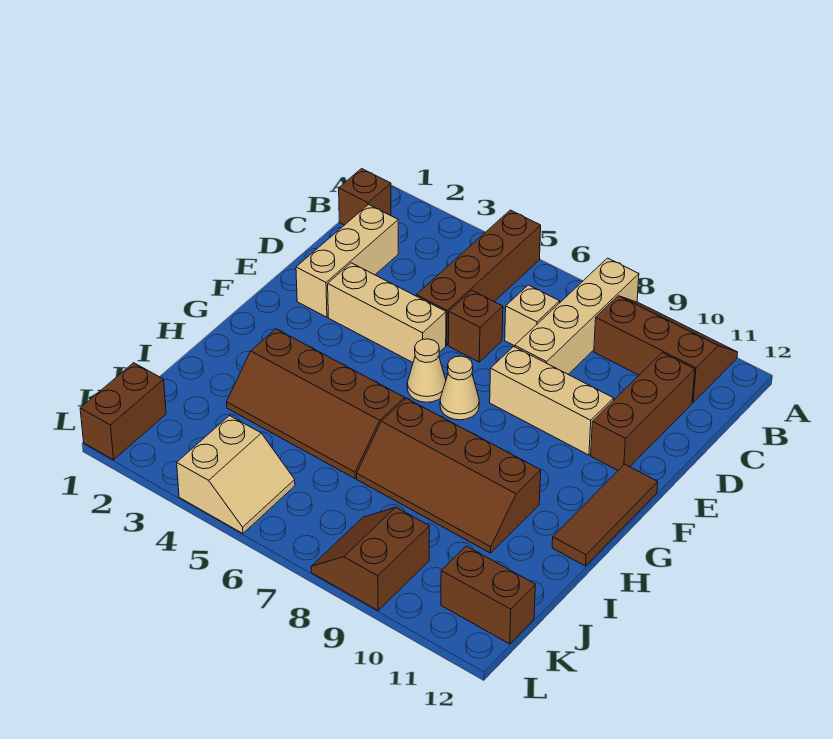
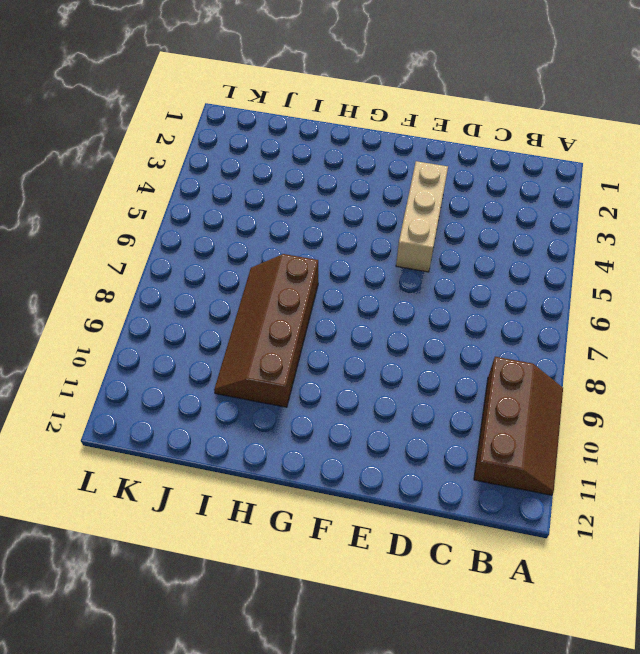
none -> brown brick A5:D5 level 1
none -> tan brick A8:D8 level 1
none -> brown brick B1 level 1

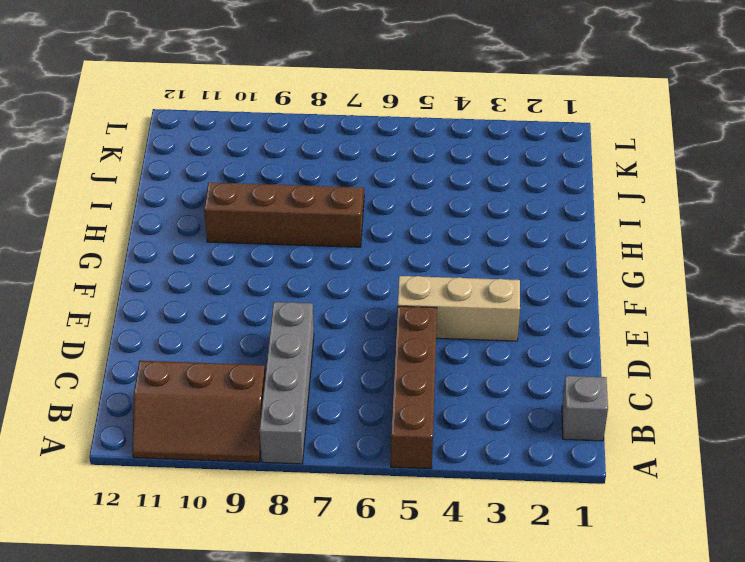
grey brick A8:D8 level 1 -> tan brick A8:D8 level 1
grey brick B1 level 1 -> brown brick B1 level 1
none -> tan brick C2:E2 level 1
none -> tan brick C7 level 1
none -> brown brick C11:E11 level 1

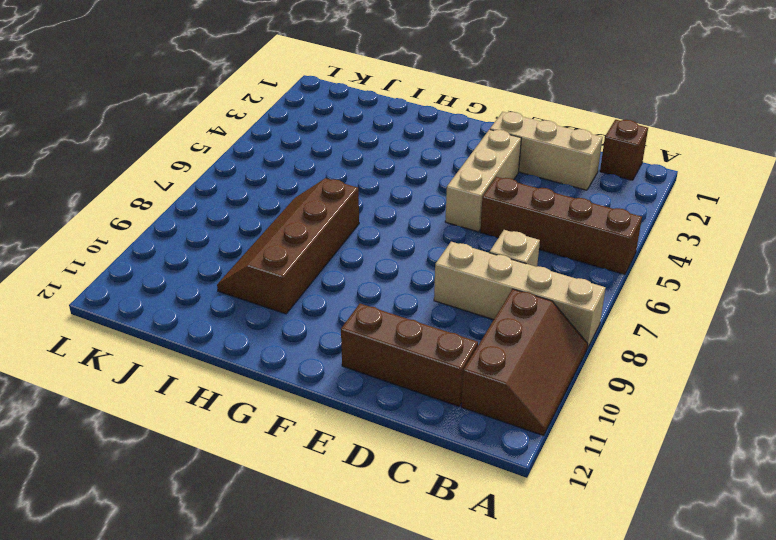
none -> brown brick D6 level 1
none -> tan brick E8:E10 level 1
none -> tan cone F6 level 1

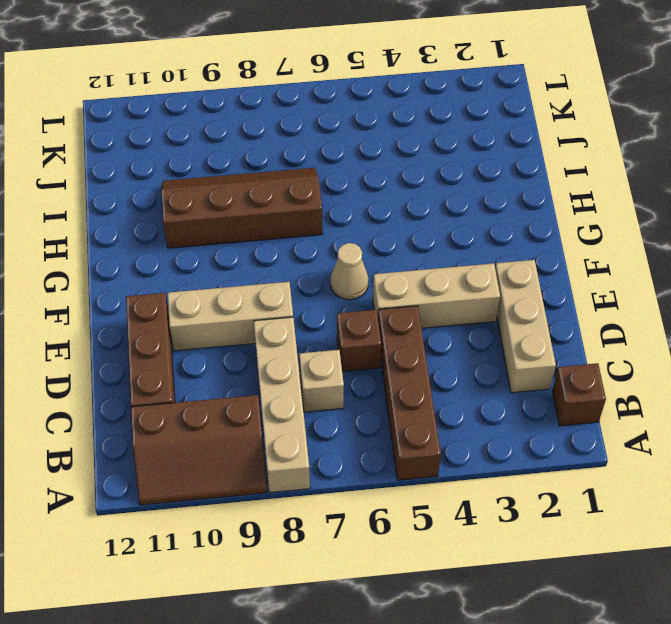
none -> tan cone F7 level 1
none -> brown tile F12:H12 level 1
none -> brown slope H3:I6 level 1 top H

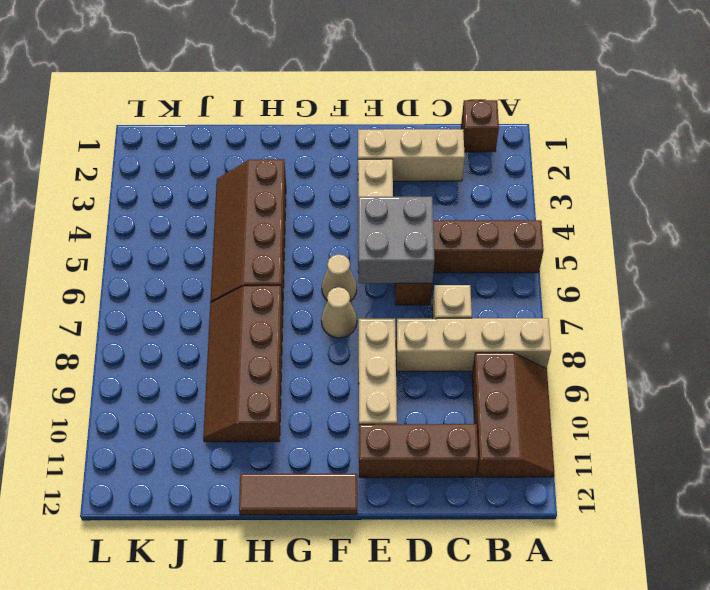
grey brick D5:E6 level 2 -> none
none -> brown brick K1:L1 level 1
none -> tan slope K4:L5 level 1 top 4
none -> brown slope K8:L9 level 1 top 9

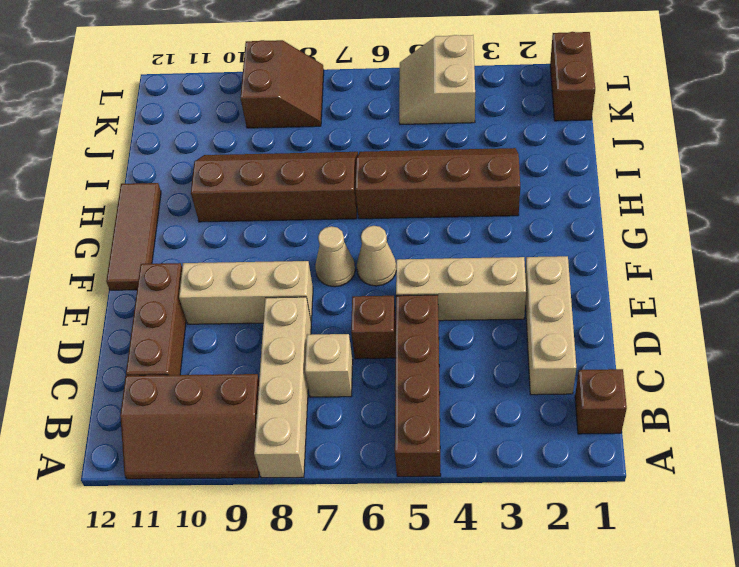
none -> brown brick K11:K12 level 1

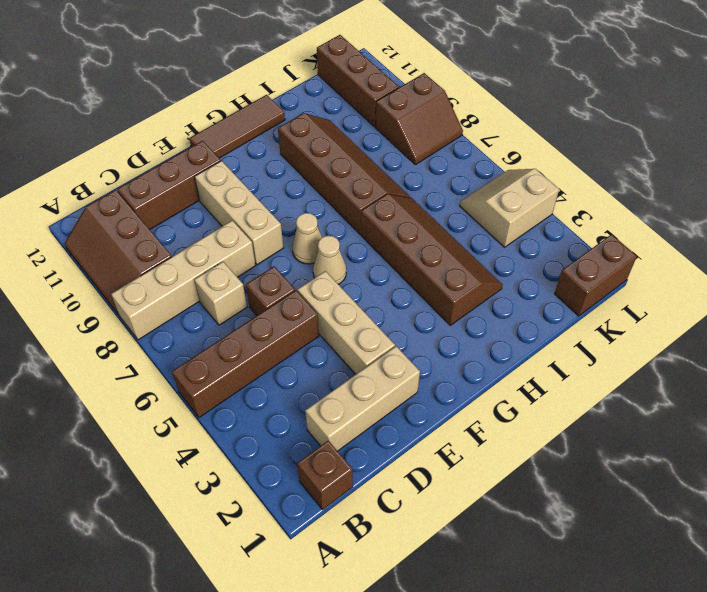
brown brick K10:K12 level 1 -> brown brick K11:K12 level 1

